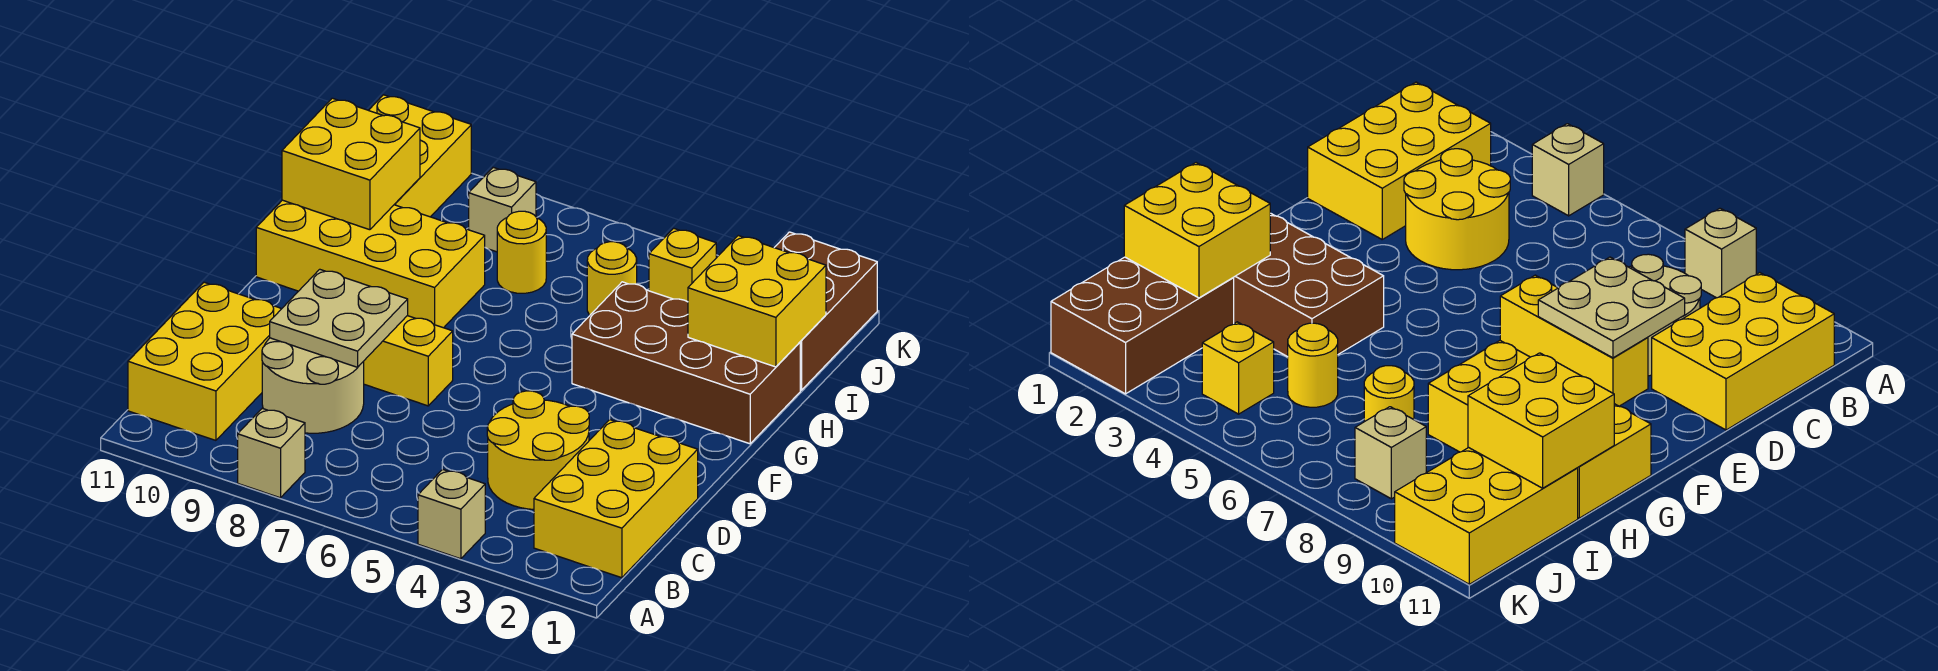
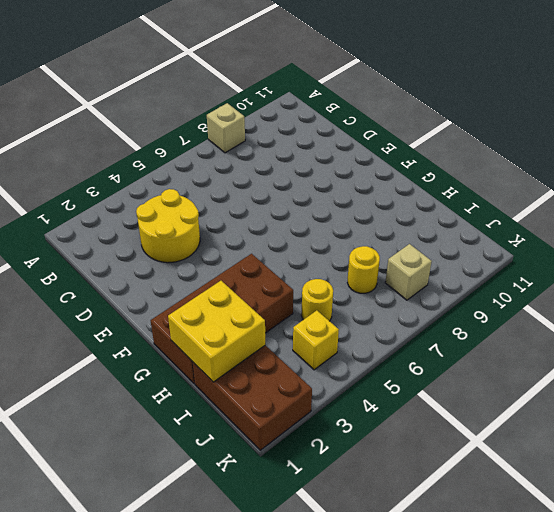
none -> tan brick A4 level 1
none -> yellow brick B1:D2 level 1
none -> yellow brick B10:D11 level 1

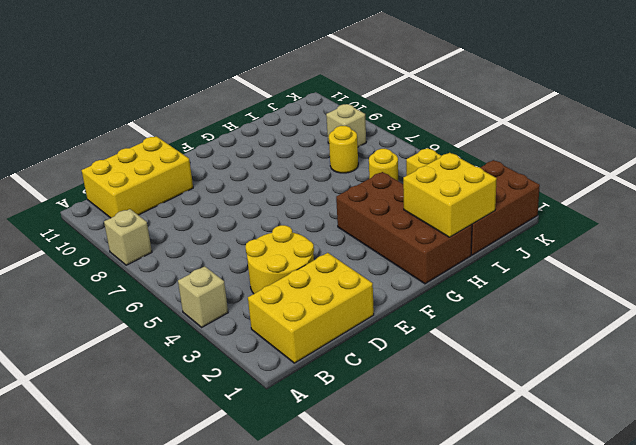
none -> tan round brick C8:D9 level 1
none -> yellow brick E7:E9 level 1
none -> yellow brick G8:H11 level 1

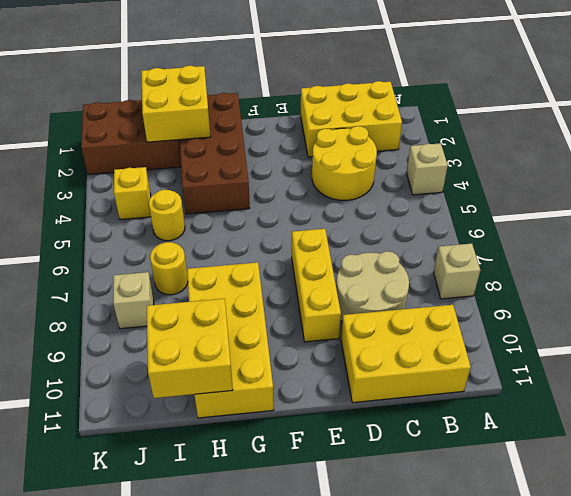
none -> yellow brick I10:K11 level 1
none -> tan plate D8:E9 level 2

